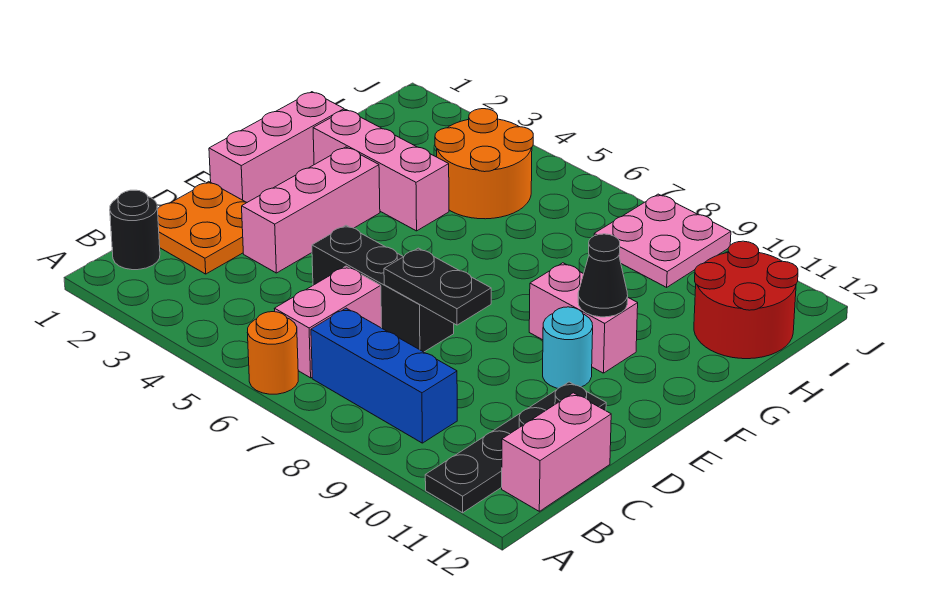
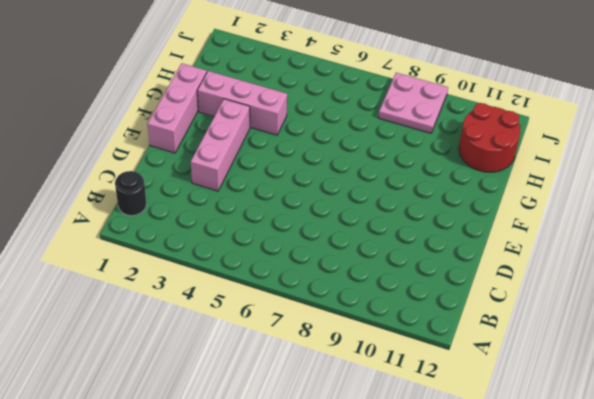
none -> orange round brick A6 level 1
none -> black plate A11:D11 level 1
none -> pink brick B6:C6 level 1

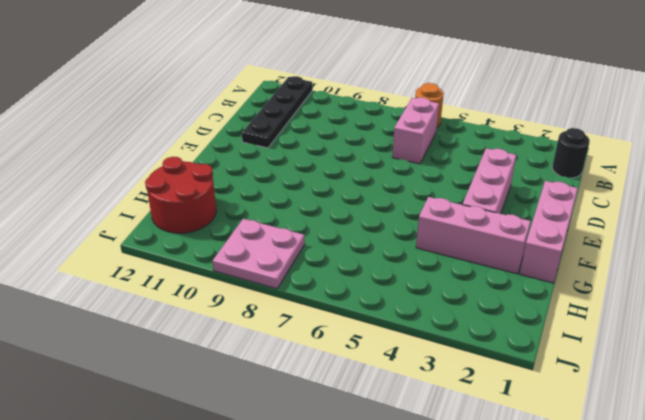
none -> blue brick B7:B9 level 1
none -> pink brick B12:C12 level 1
none -> orange plate C1:D2 level 1

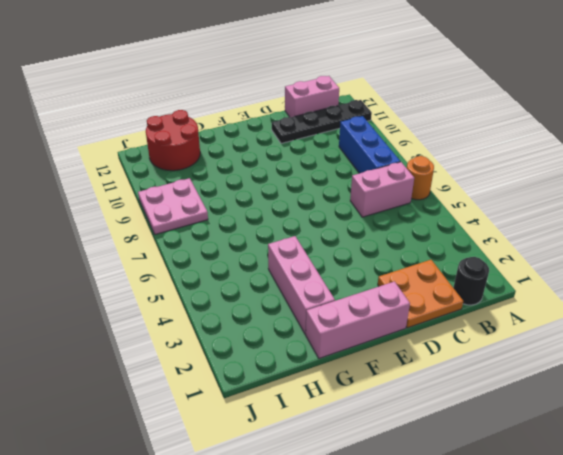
none -> pink brick D3:F3 level 1
none -> black brick D5:D7 level 1
none -> cyan round brick E10 level 1

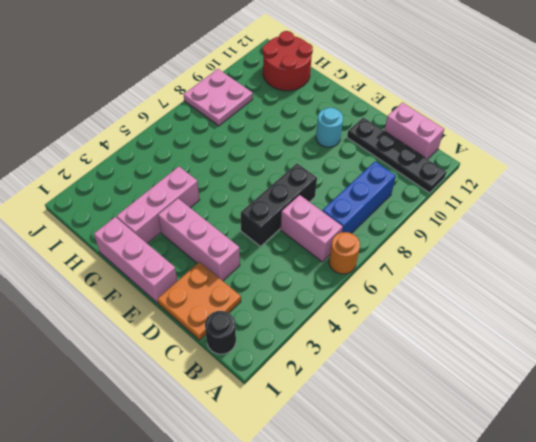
none -> pink brick F9:F10 level 1
none -> orange round brick H4:I5 level 1
none -> black plate D7:D8 level 2

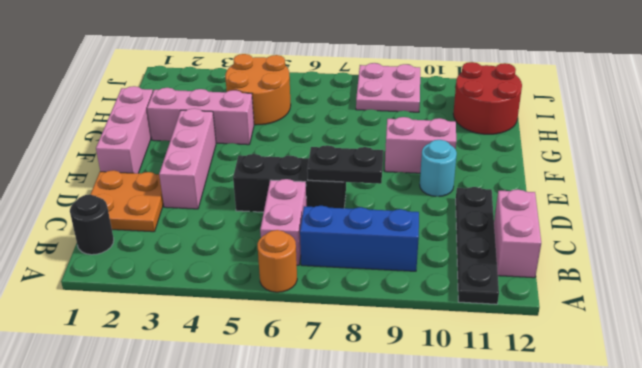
none -> black cone F10 level 2

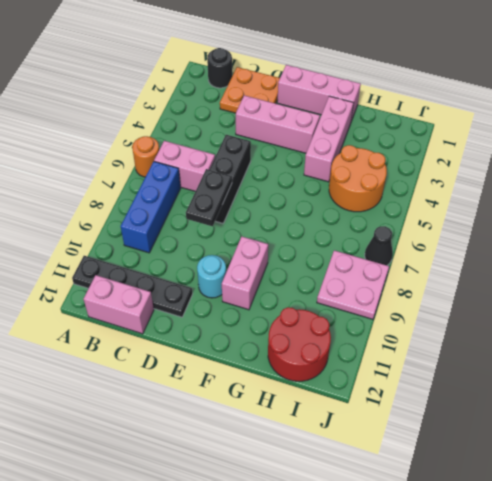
black cone J7 level 1 -> black cone F10 level 2

